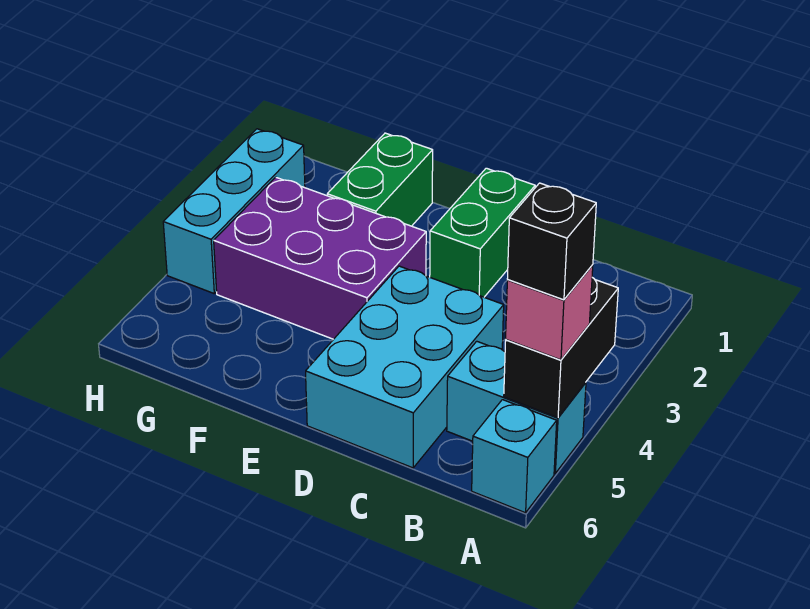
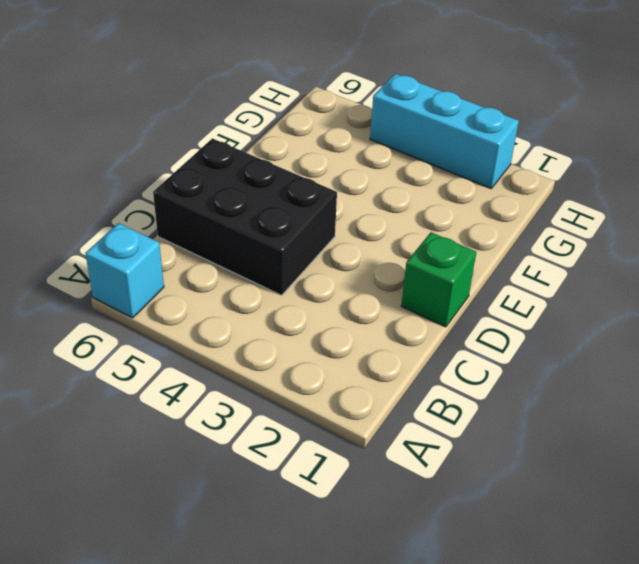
black brick C4:D6 level 1 -> cyan brick C4:D6 level 1
green brick D1 level 1 -> green brick D1:D2 level 1
none -> cyan brick A5:B5 level 1
none -> purple brick E3:G4 level 1

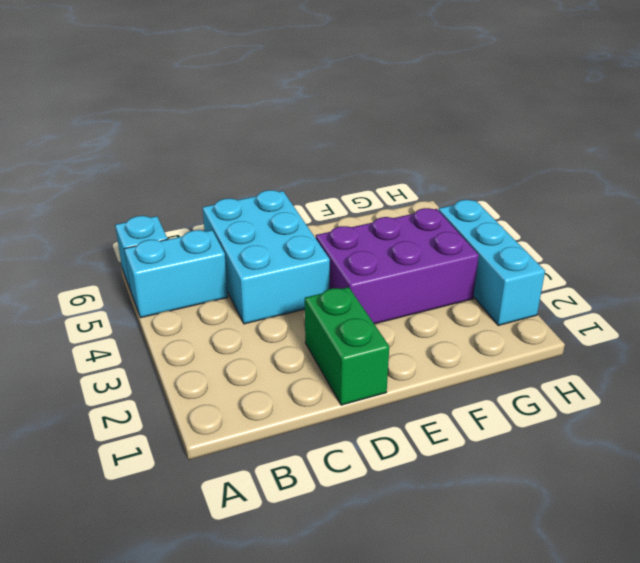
none -> green brick F1:F2 level 1
none -> black brick A4:A5 level 2

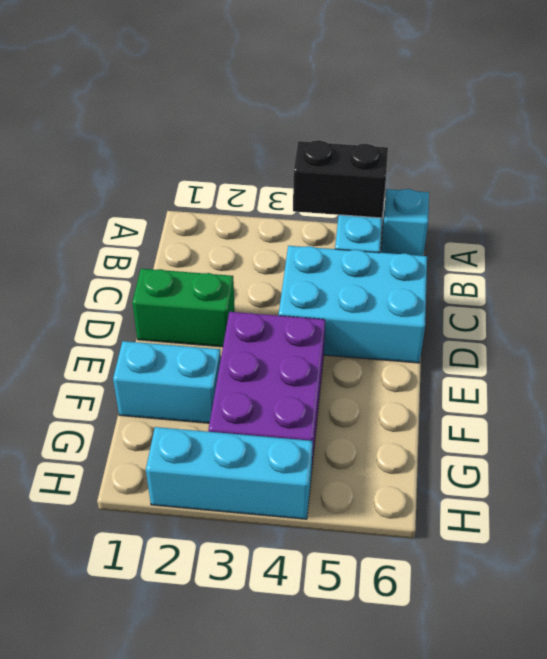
cyan brick F1:F2 level 1 -> green brick F1:F2 level 1
none -> pink brick A5 level 3
none -> black brick A5 level 4

